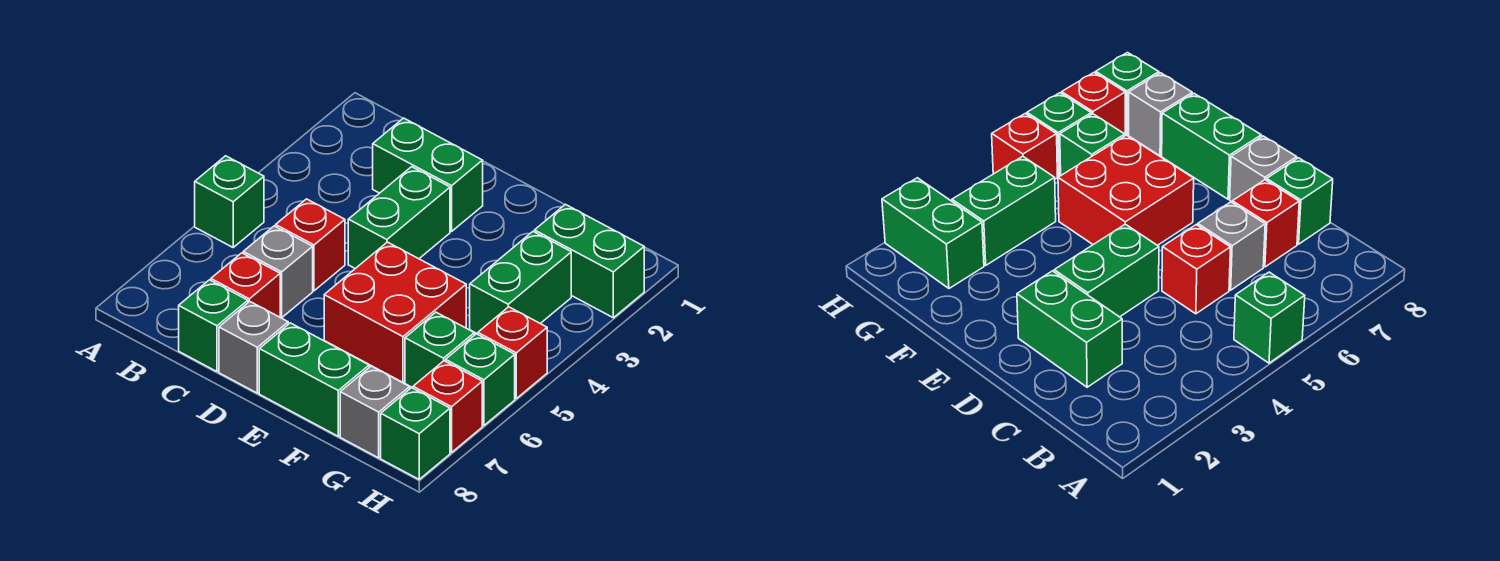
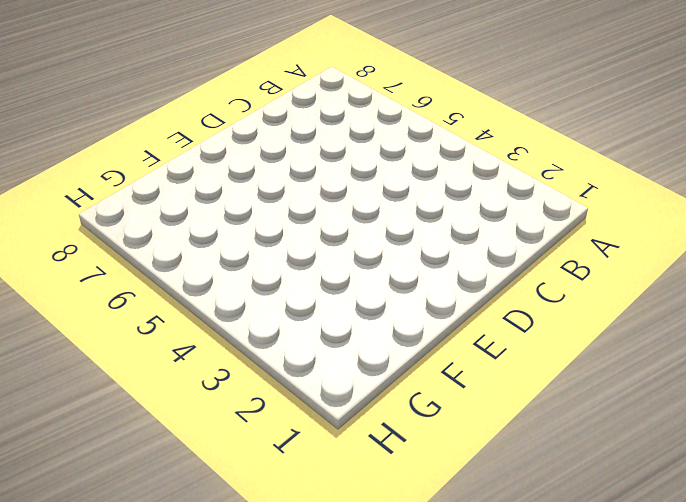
none -> green brick A5 level 1
none -> green brick C2:D2 level 1
none -> red brick C5 level 1

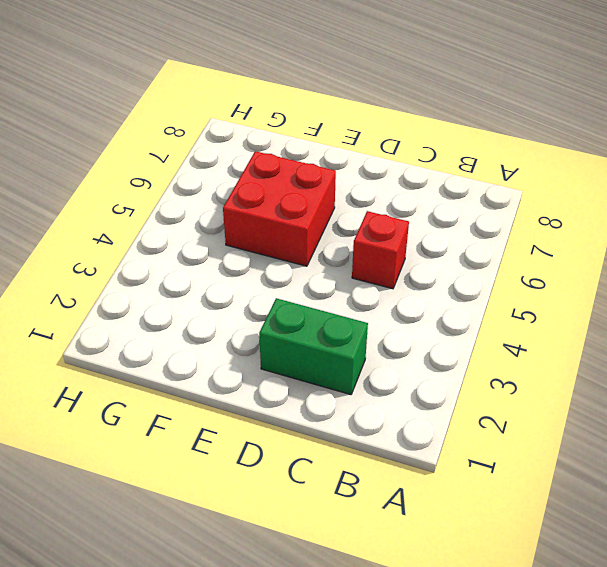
none -> green brick A5 level 1
none -> grey brick C6 level 1
none -> red brick C7 level 1

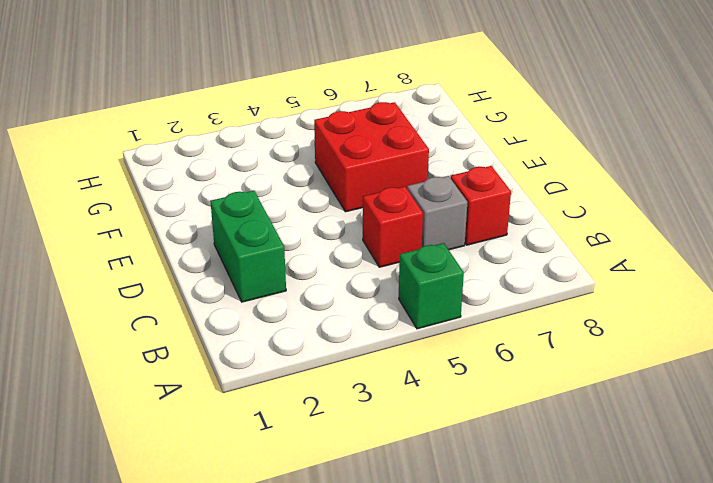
none -> green brick C8 level 1
none -> green brick D3:D4 level 1
none -> grey brick D8 level 1

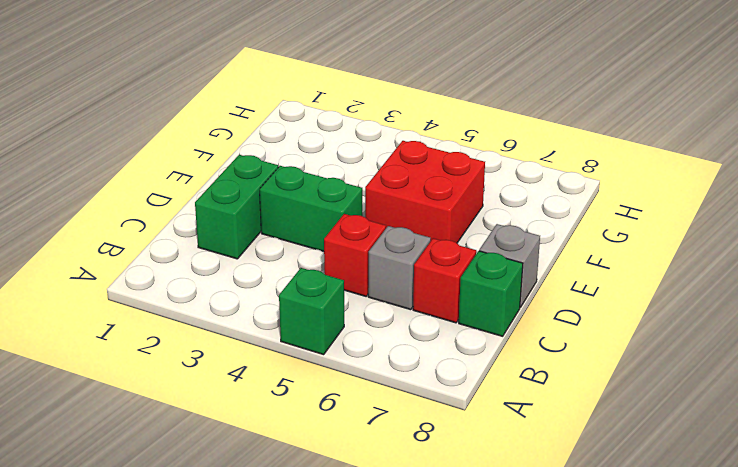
none -> green brick E8:F8 level 1
none -> green brick G2:H2 level 1
none -> green brick G3:G4 level 1

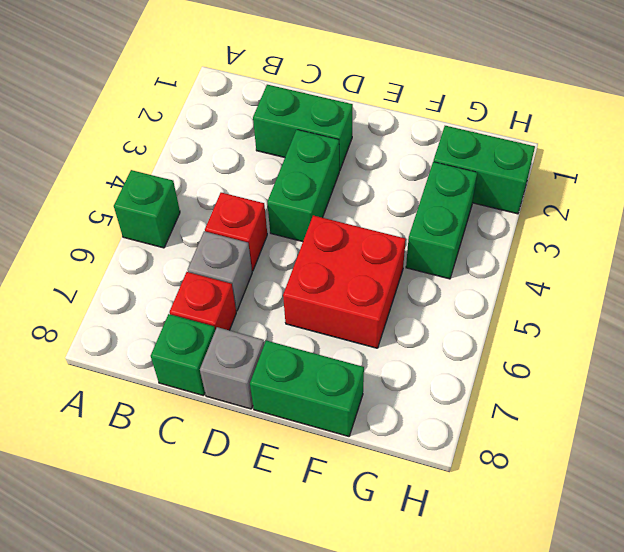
none -> green brick G6 level 1
none -> grey brick G8 level 1
none -> red brick H5 level 1

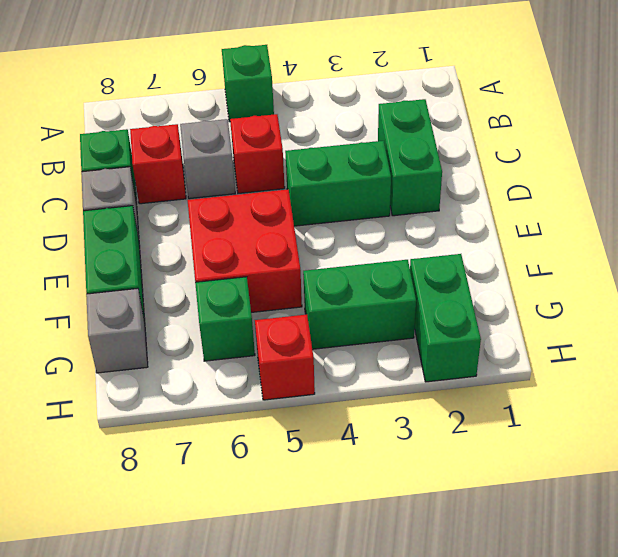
none -> green brick H6 level 1
none -> red brick H7 level 1
none -> green brick H8 level 1

